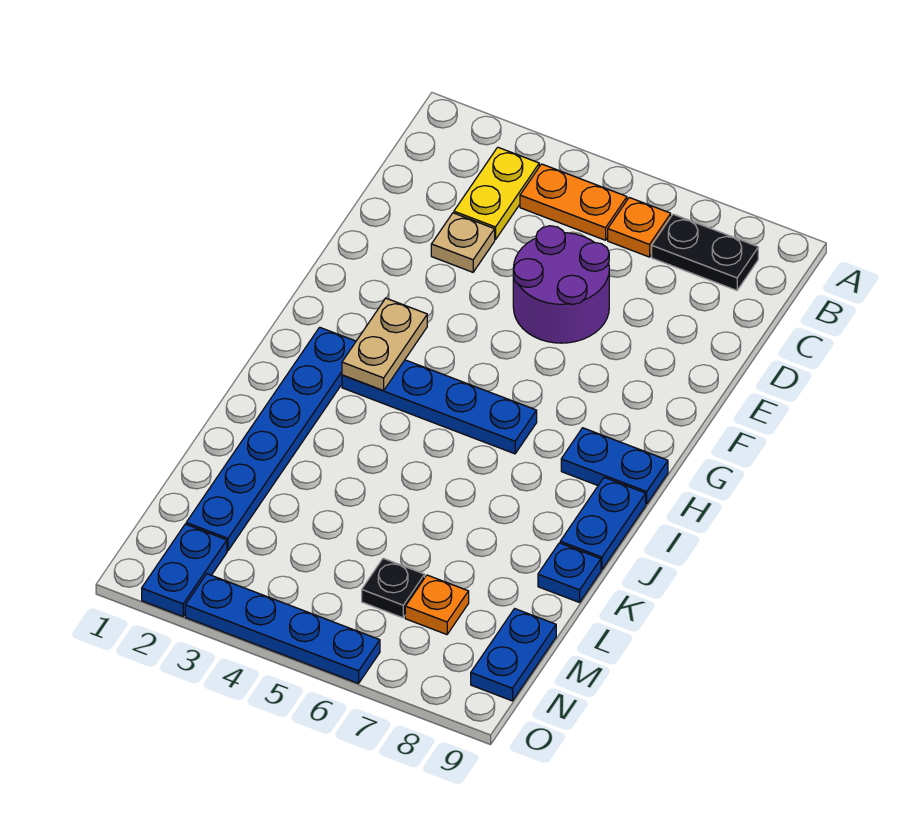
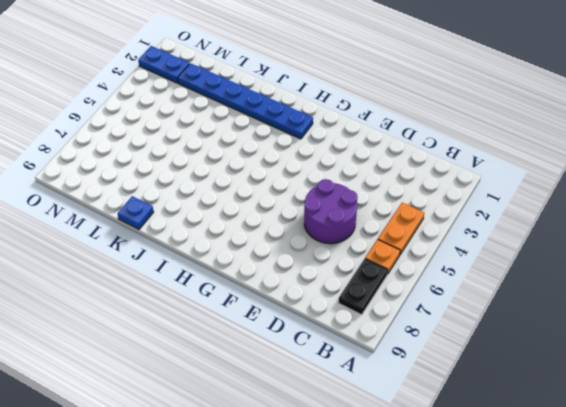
none -> yellow plate B3:C3 level 1
none -> tan plate D3 level 1
none -> blue plate H3:H6 level 1

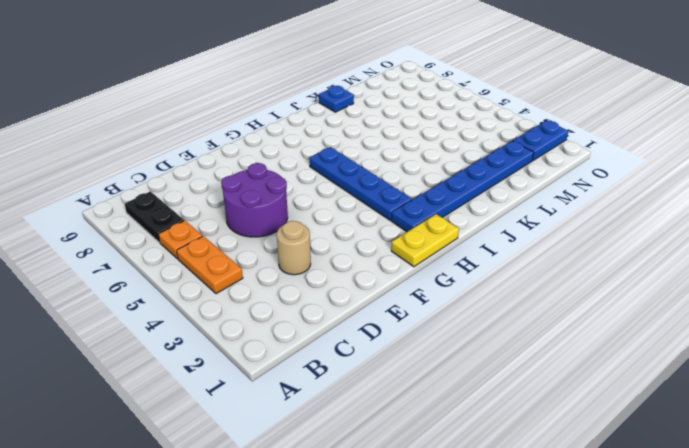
tan round brick D3 level 1 -> tan plate D3 level 1
yellow plate G1:H1 level 1 -> yellow plate B3:C3 level 1
none -> blue plate H8:H9 level 1
none -> blue plate I9:J9 level 1
none -> black plate M6 level 1

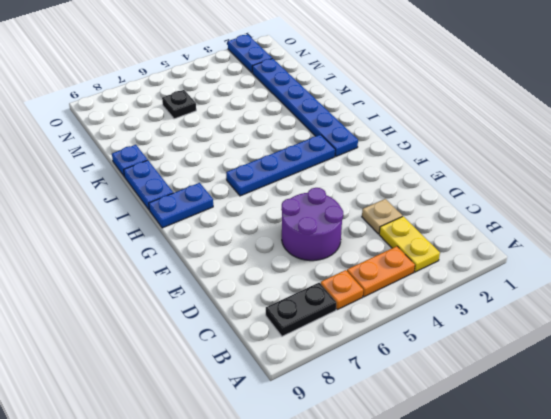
none -> orange plate M7 level 1
none -> blue plate M9:N9 level 1
none -> blue plate O3:O6 level 1

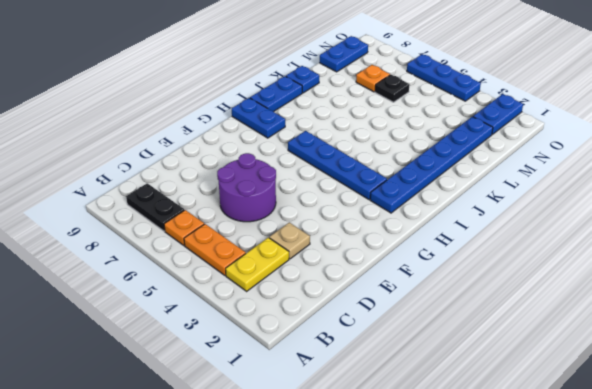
blue plate O4:O6 level 1 -> blue plate O3:O6 level 1
none -> tan plate G3:H3 level 2

